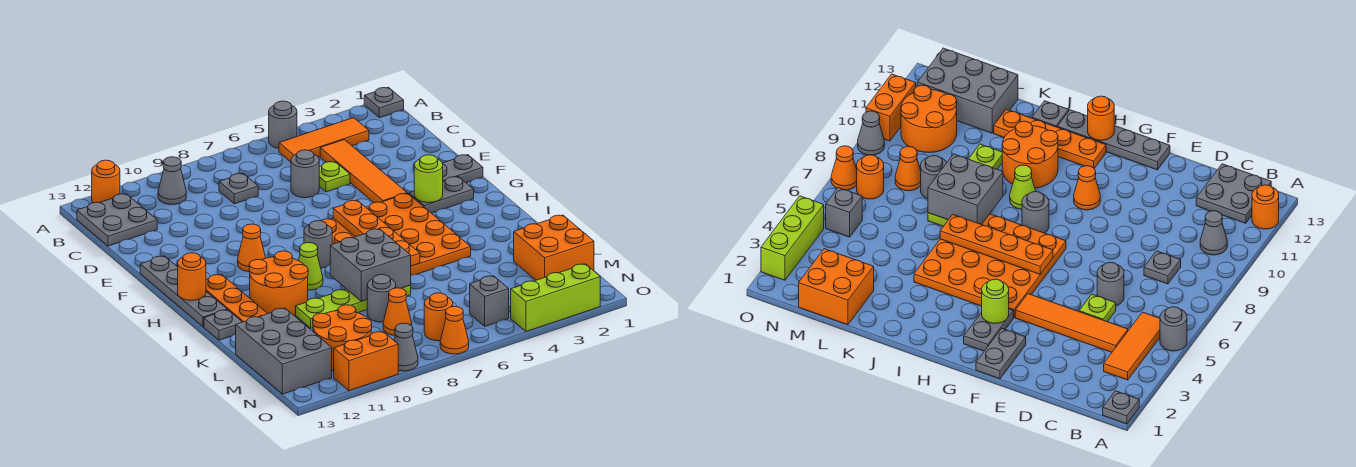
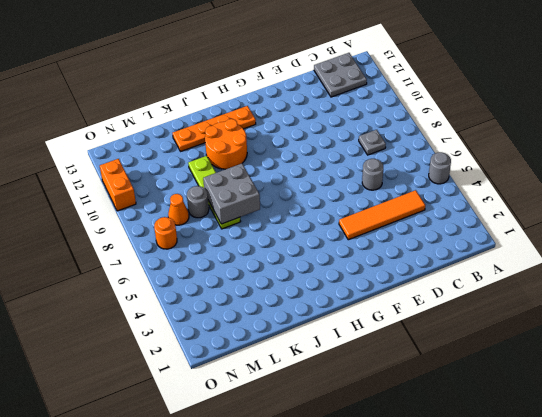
none -> grey plate A1 level 1
none -> orange round brick A12 level 1
none -> orange tile B3:B5 level 1
none -> grey cone B10 level 1

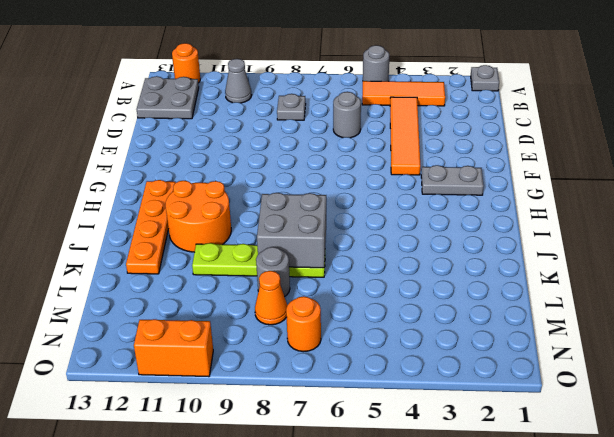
none -> lime plate D5 level 1
none -> grey plate F1:F2 level 1
none -> grey plate F13:I13 level 1
none -> orange plate G4:J7 level 1

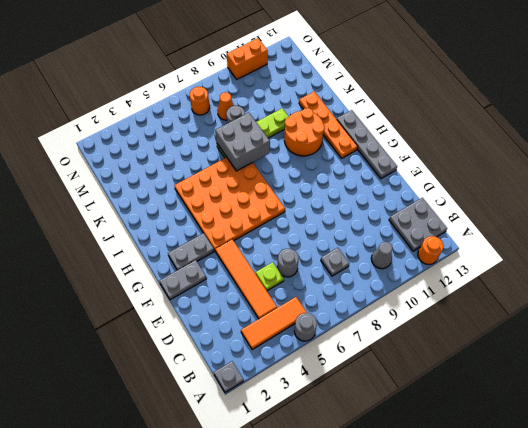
none -> orange cone G10 level 1
none -> grey round brick H8 level 1
none -> lime cone I9 level 1
none -> grey plate J13 level 1

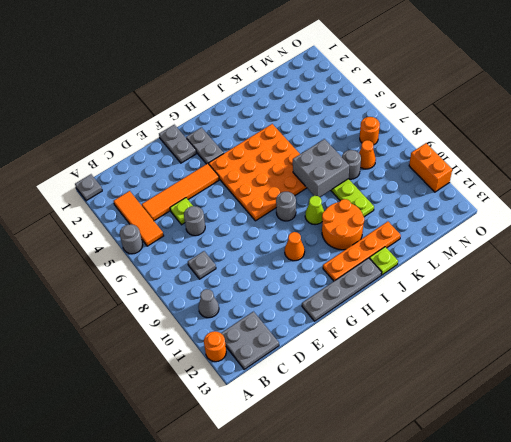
lime plate J13 level 1 -> grey plate J13 level 1
none -> orange brick L1:M2 level 1
none -> grey brick L12:N13 level 1
none -> orange round brick M10:N11 level 1
none -> grey brick N5 level 1

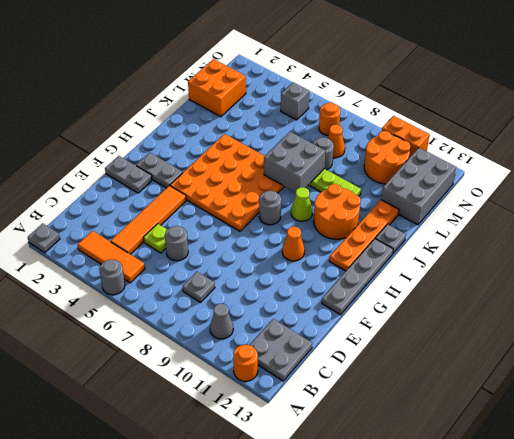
none -> lime brick O2:O4 level 1
none -> orange cone O7 level 1
none -> grey cone O9 level 1
none -> lime round brick G3 level 2

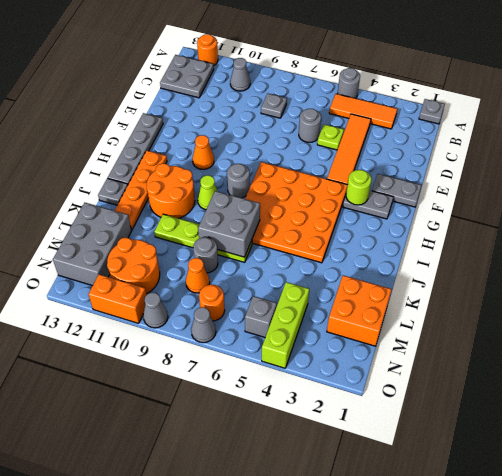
lime brick M4:O4 level 1 -> lime brick O2:O4 level 1
grey cone O7 level 1 -> orange cone O7 level 1
none -> orange plate G6:J6 level 2
none -> orange round brick H13 level 2

